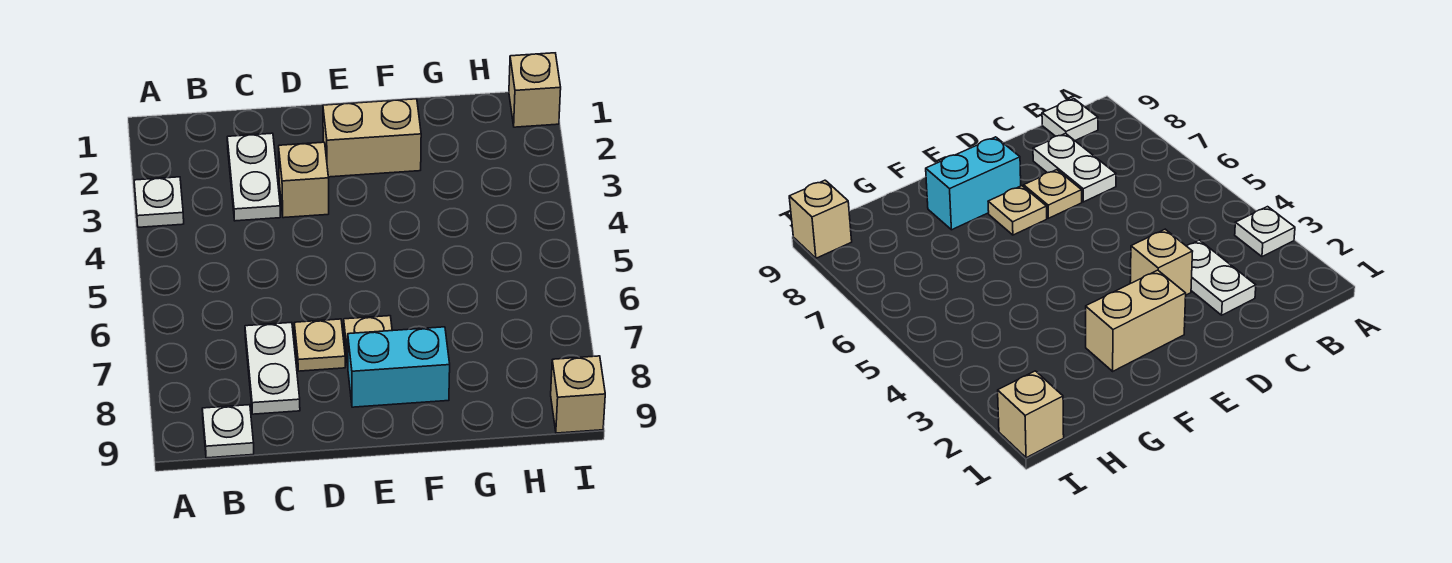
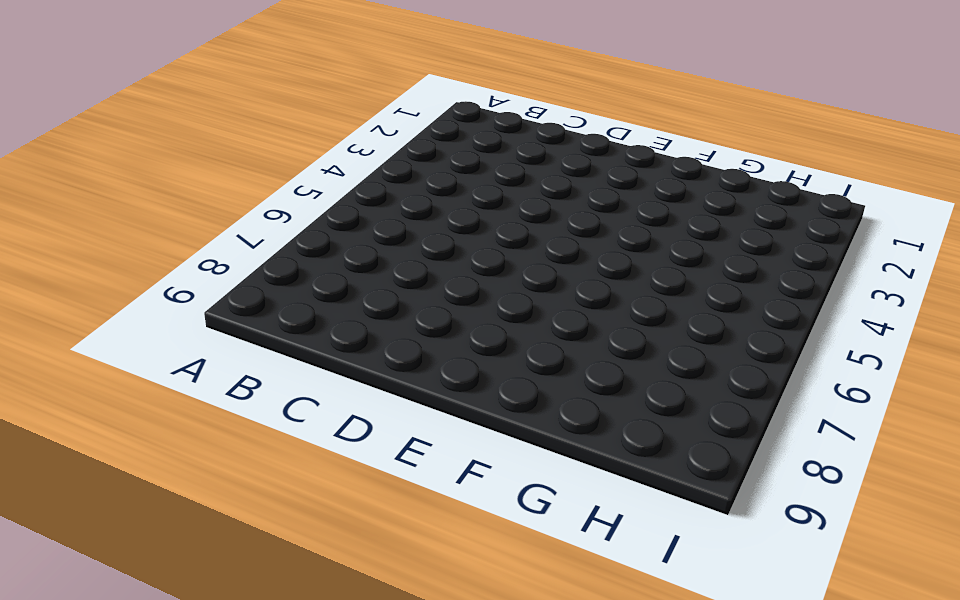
none -> white plate A3 level 1
none -> white plate B9 level 1

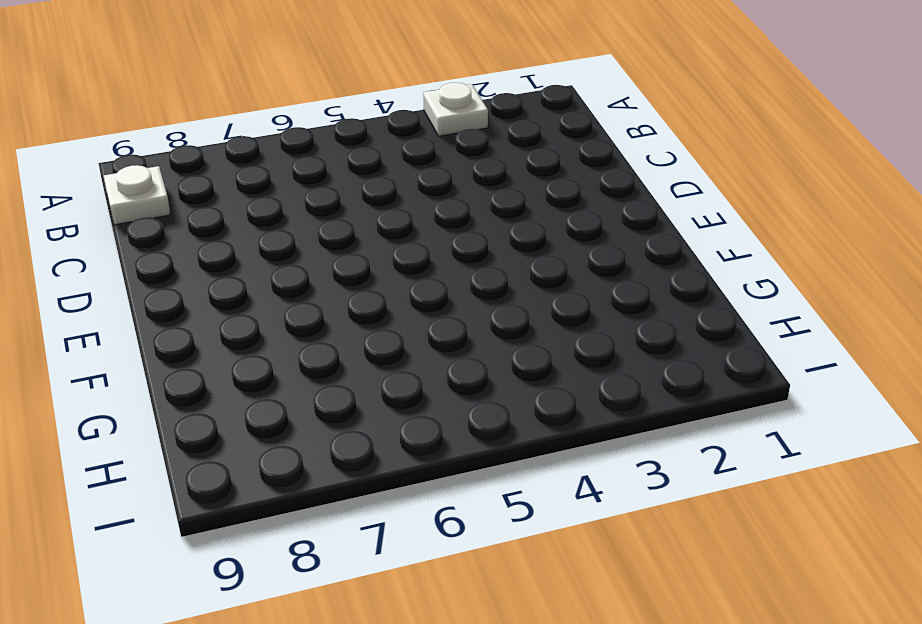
none -> white plate C2:C3 level 1
none -> white plate C7:C8 level 1

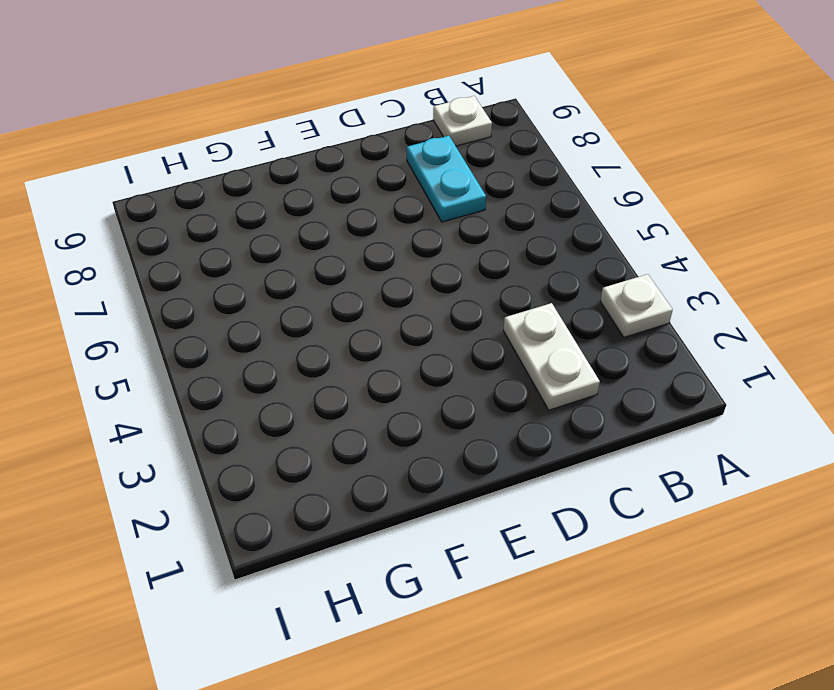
cyan plate C7:C8 level 1 -> white plate C7:C8 level 1
none -> tan brick D3 level 1
none -> tan plate D7 level 1

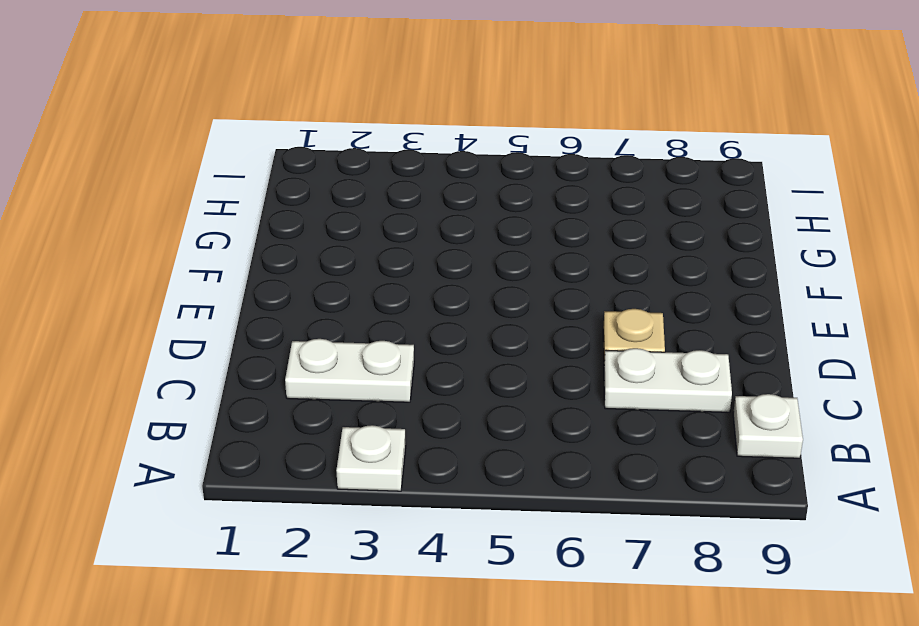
none -> tan brick D3 level 1
none -> tan brick E2:F2 level 1

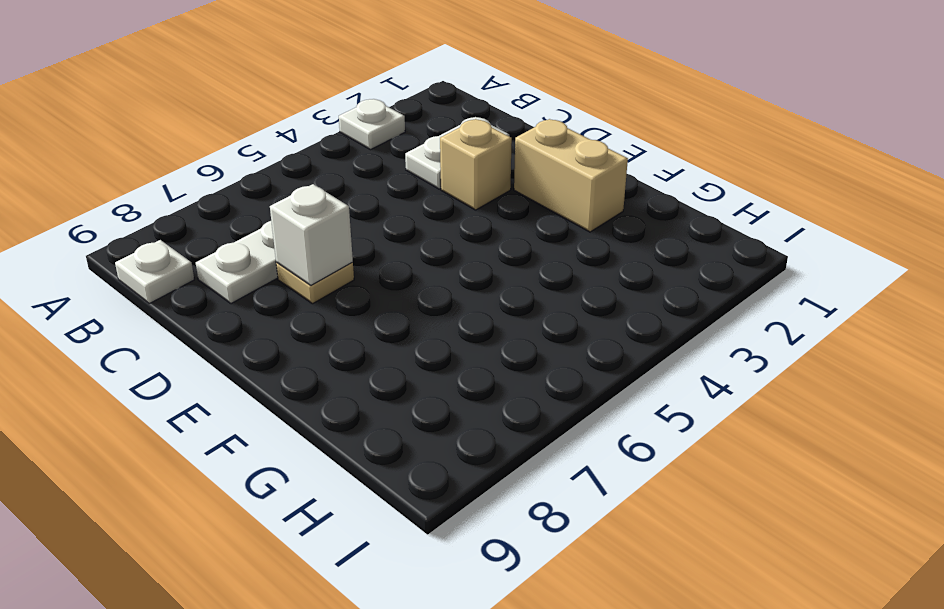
white brick D7 level 2 -> none
none -> tan plate E7 level 1
none -> cyan brick E8:F8 level 1

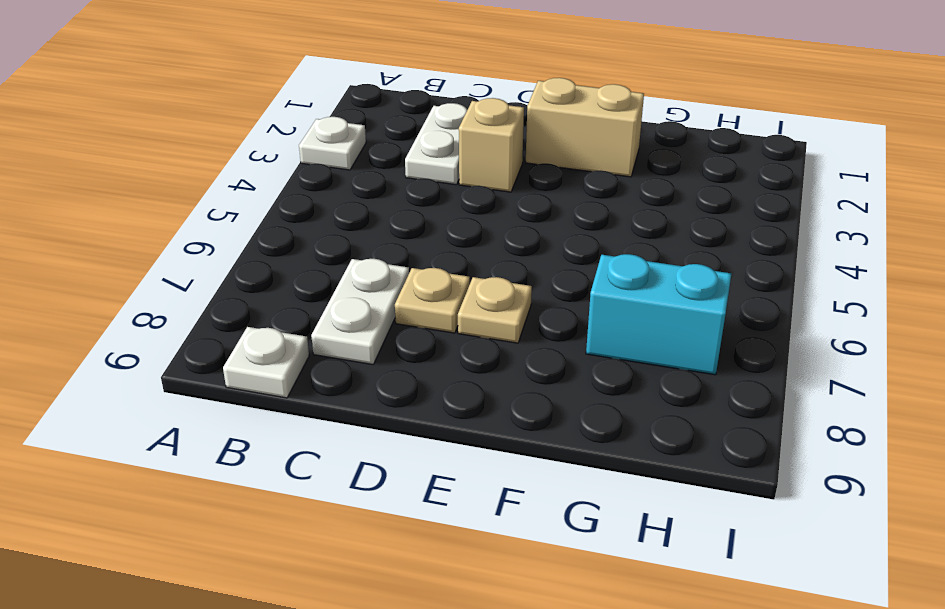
cyan brick G7:H7 level 1 -> cyan brick E8:F8 level 1
none -> tan brick I1 level 1
none -> tan brick I9 level 1

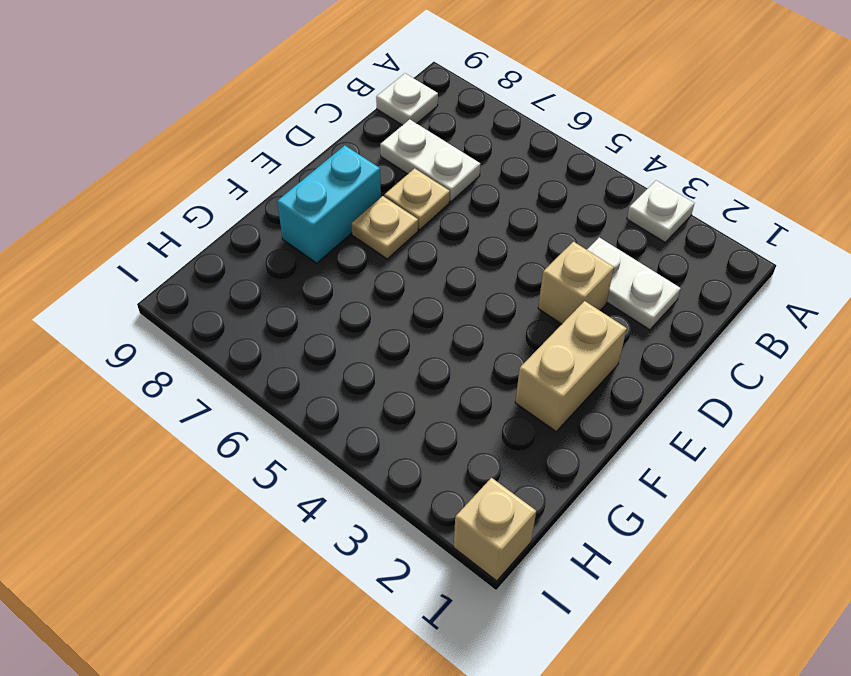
none -> tan brick I9 level 1

